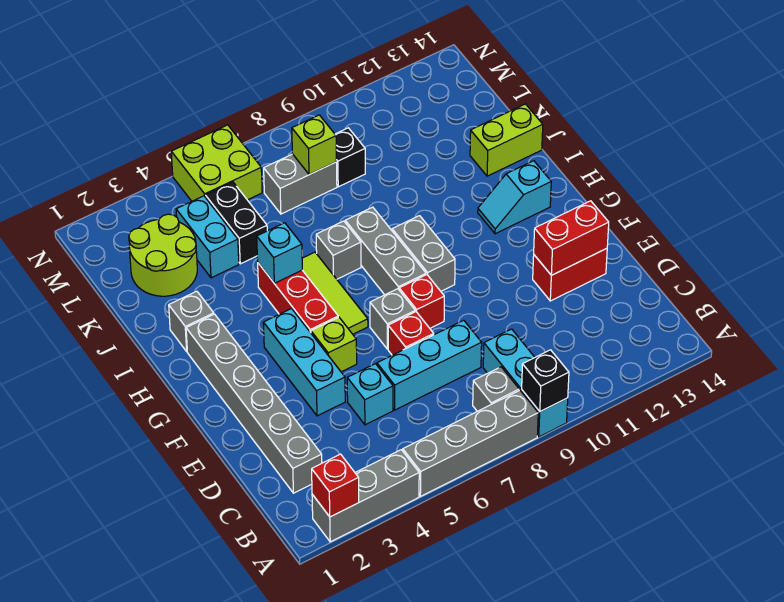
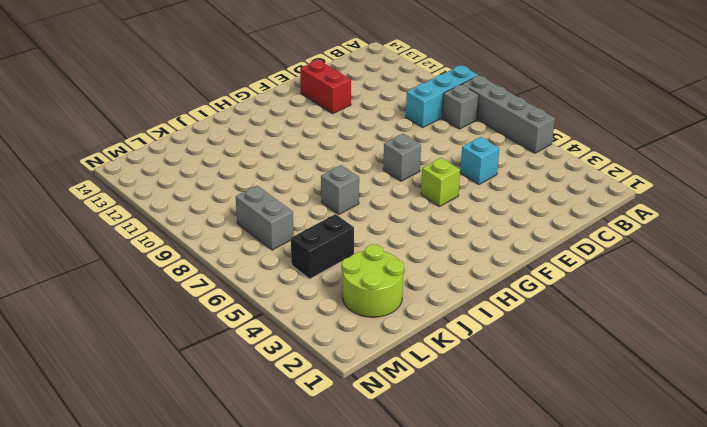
none -> grey brick A2:A4 level 1
none -> grey brick C2:H2 level 1
none -> cyan brick D6:D8 level 1
none -> cyan brick E4:G4 level 1

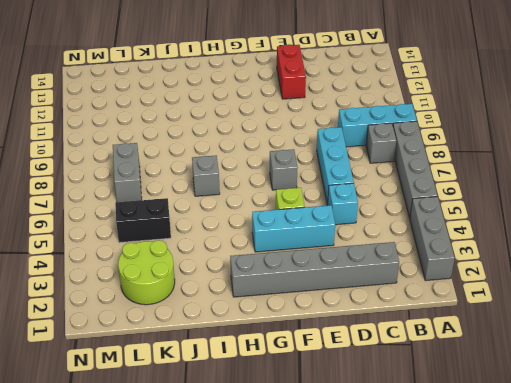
none -> red brick E7 level 1
none -> red brick F8 level 1
none -> red brick G5:I5 level 1
none -> lime tile G6:I6 level 1

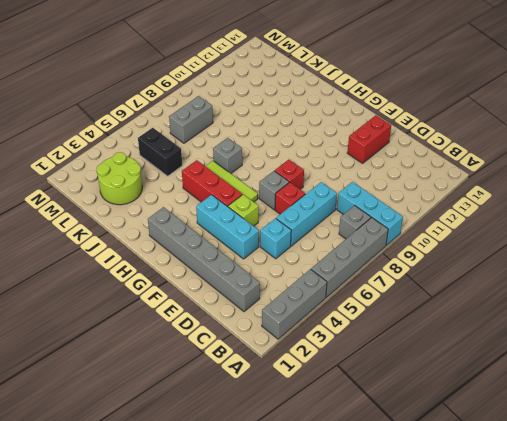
none -> grey brick G8:I8 level 1
none -> grey brick G9:H9 level 1
none -> cyan slope H12:H13 level 1 top 13
none -> grey brick I2 level 1

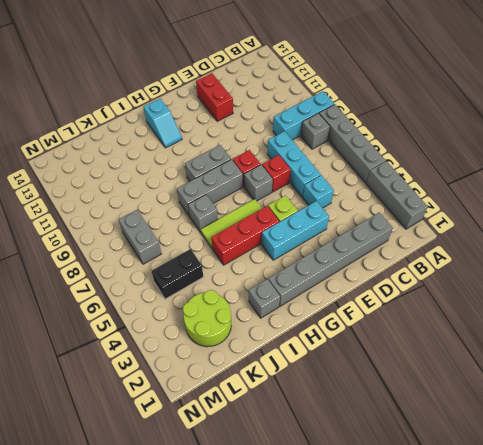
none -> lime brick J13:J14 level 1
none -> cyan brick K4:L4 level 1
none -> black brick L9 level 1
none -> lime brick M5:N6 level 1

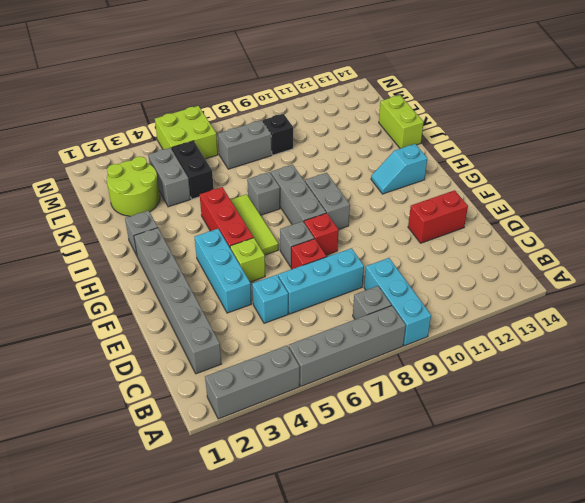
lime brick J14:K14 level 1 -> lime brick J13:J14 level 1
grey brick K4:L4 level 1 -> cyan brick K4:L4 level 1
none -> red brick A2 level 2
none -> black brick A9 level 2
none -> red brick E12:E13 level 2
none -> cyan brick I5 level 2

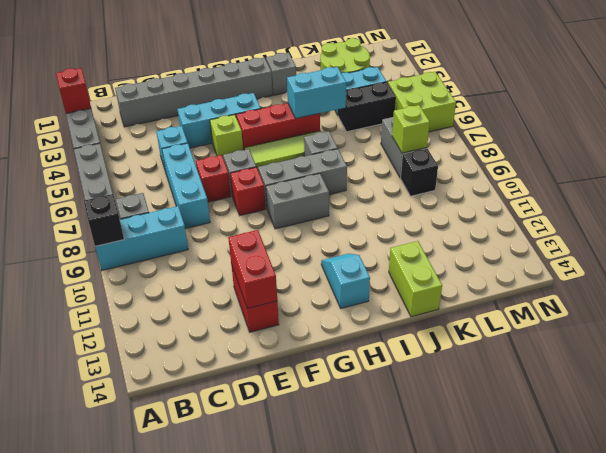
cyan brick I5:J5 level 2 -> cyan brick I5 level 2

